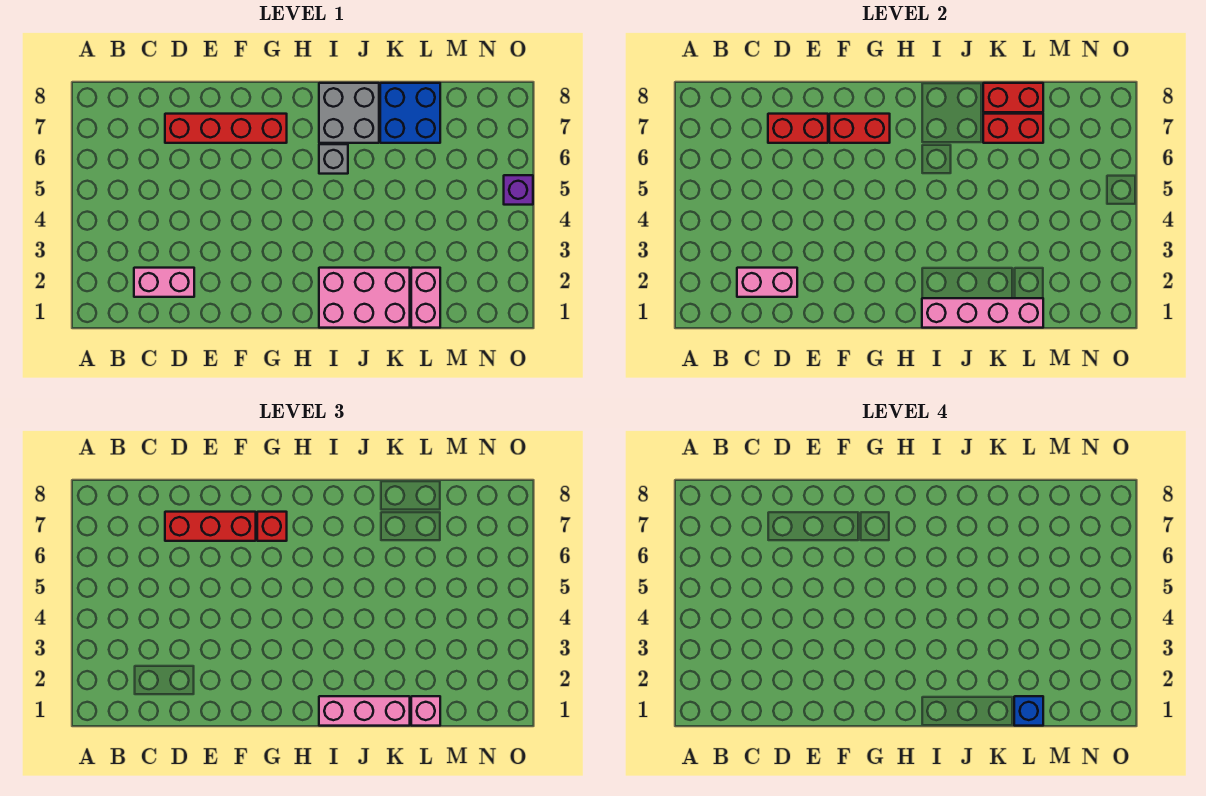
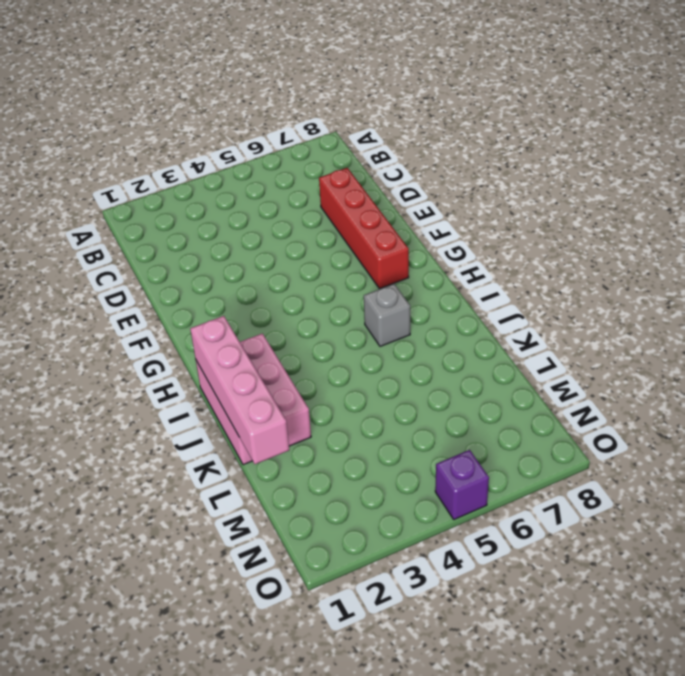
none -> pink brick C2:D2 level 1
none -> grey brick I7:J8 level 1
none -> blue brick K7:L8 level 1

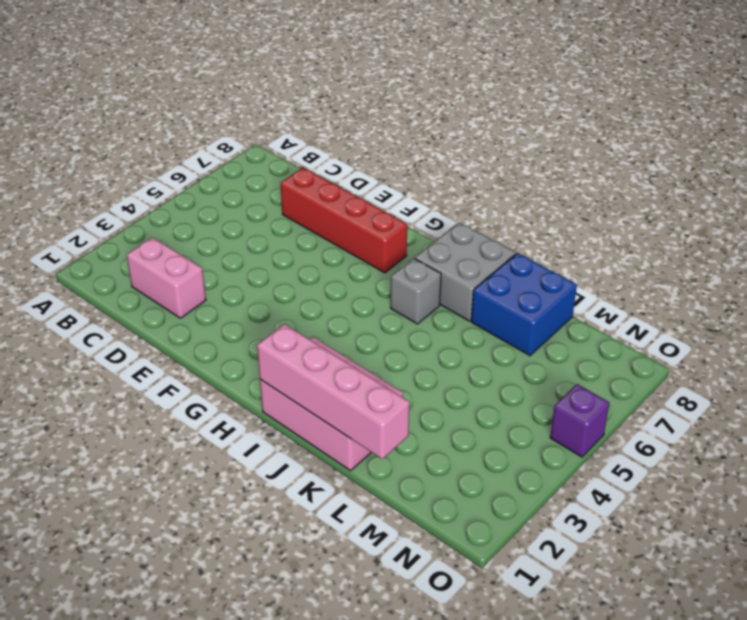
none -> pink brick L1:L2 level 1
none -> pink brick C2:D2 level 2
none -> red brick D7:E7 level 2

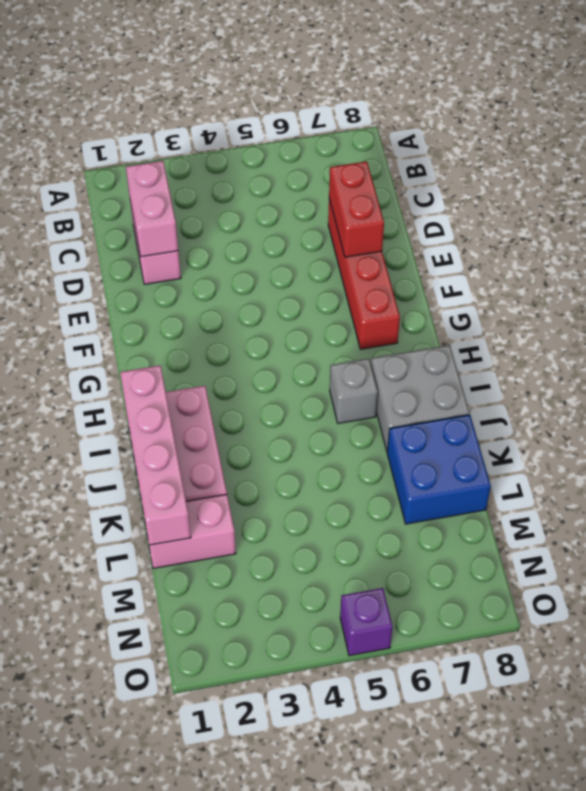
none -> red brick F7:G7 level 2
none -> red brick K7:L7 level 2
none -> red brick K8:L8 level 2

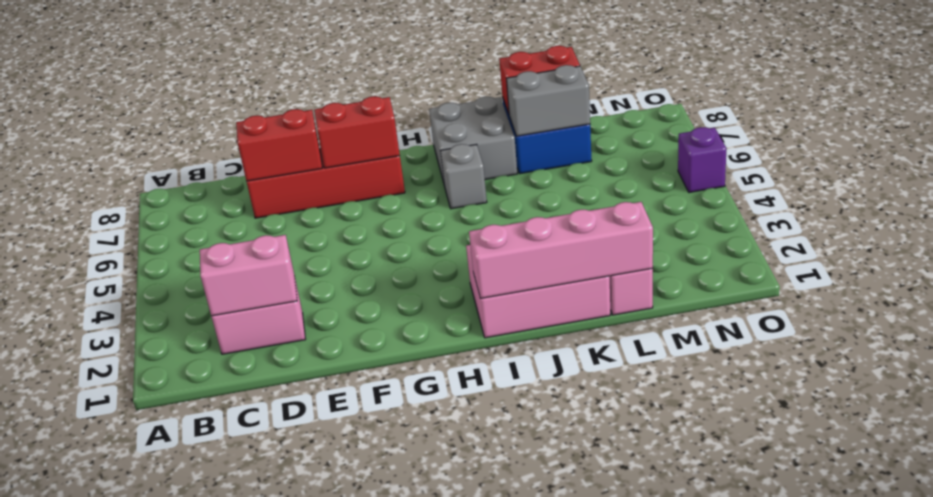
grey brick K7:L7 level 2 -> red brick K7:L7 level 2
none -> red brick D7:F7 level 3
none -> red brick G7 level 3
none -> pink brick I1:K1 level 3

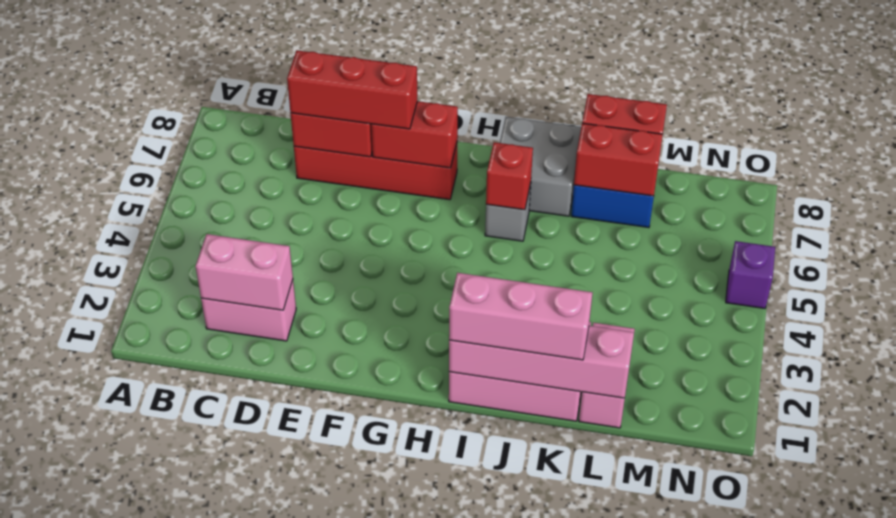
red brick I6 level 2 -> red brick G7 level 3
none -> pink brick L1 level 3
none -> blue brick L1 level 4

